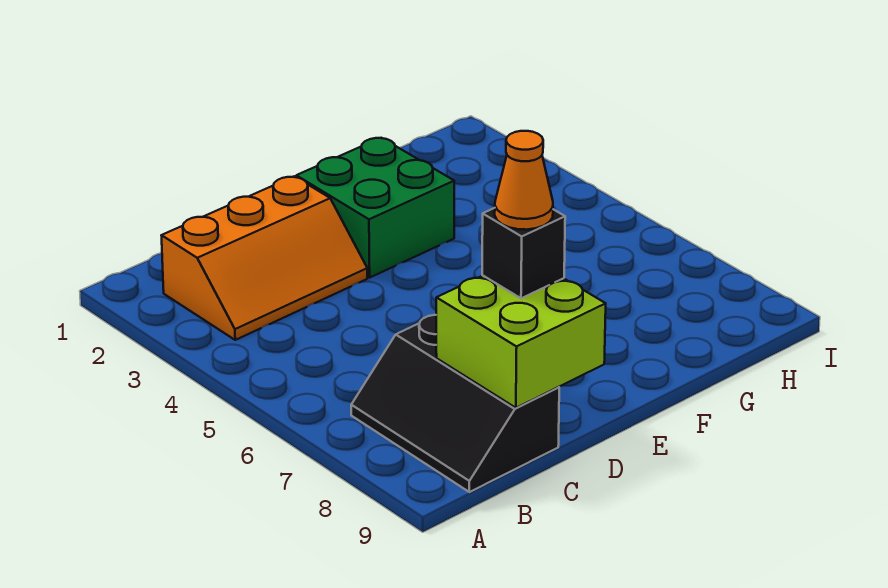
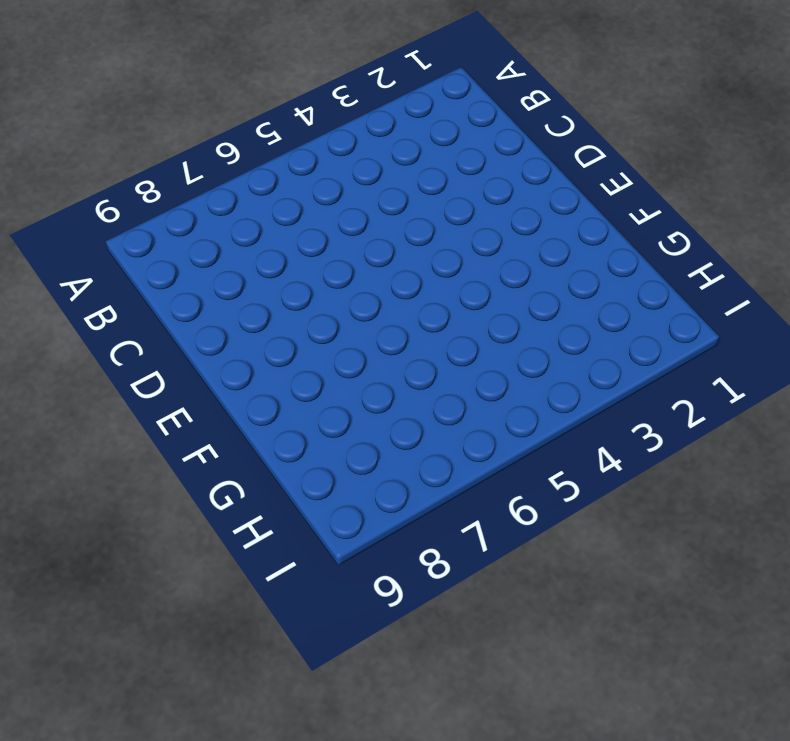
none -> orange slope B2:D3 level 1 top 2
none -> black slope B7:C9 level 1 top C

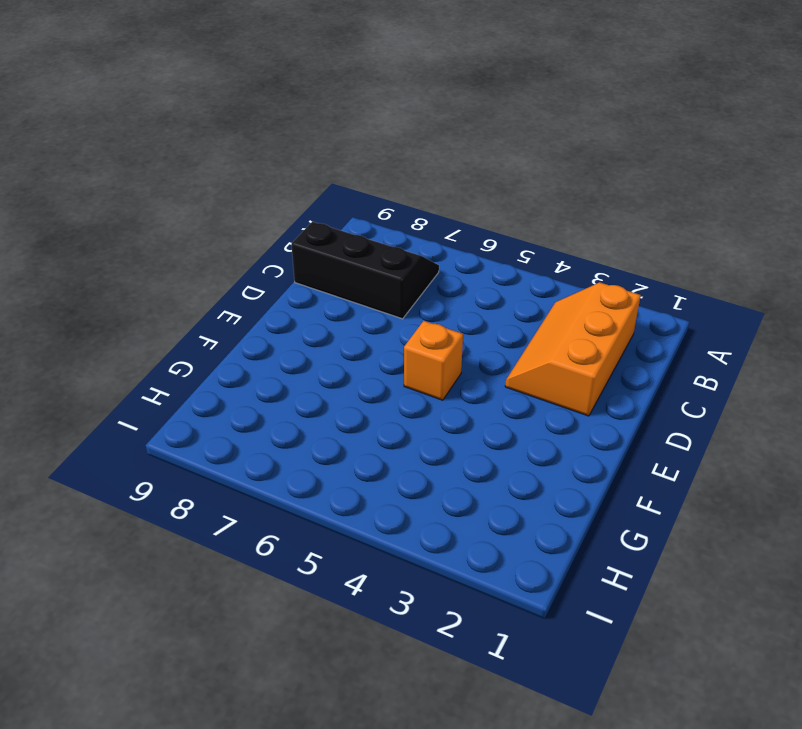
orange brick E5 level 1 -> none
none -> green brick E2:F3 level 1
none -> lime brick C8:D9 level 2

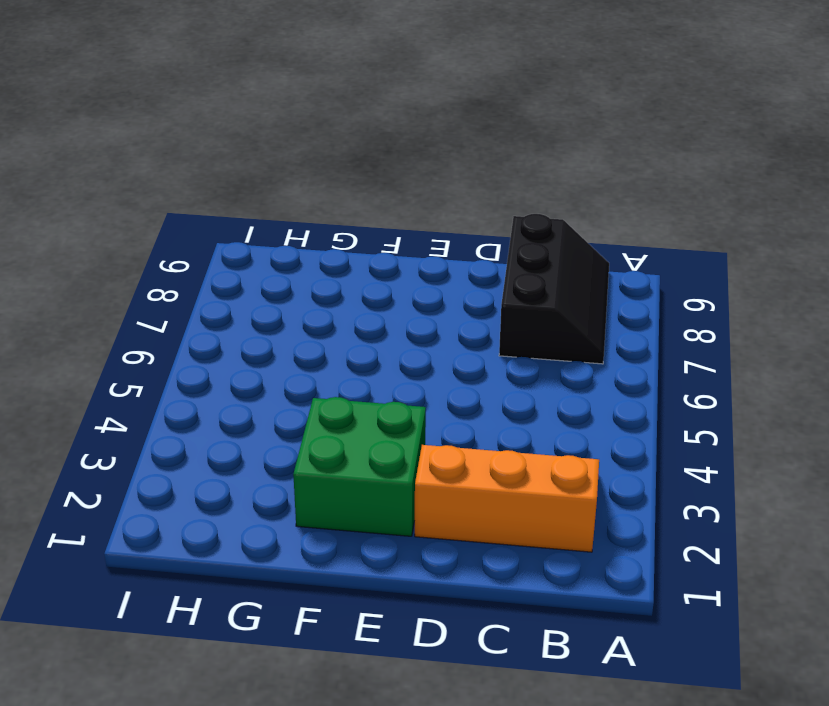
none -> lime brick C8:D9 level 2
none -> black brick D8 level 3

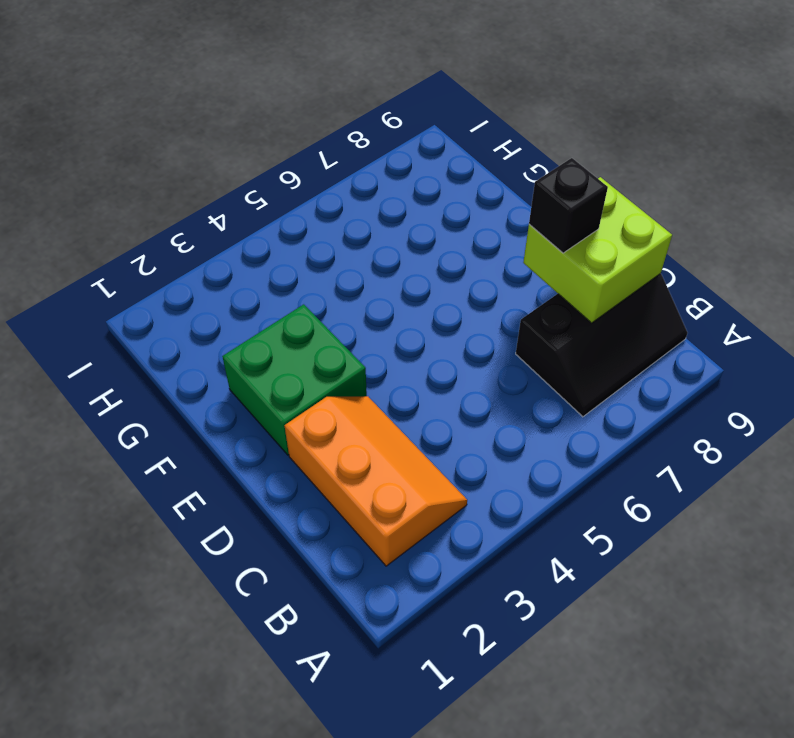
none -> orange cone D8 level 4

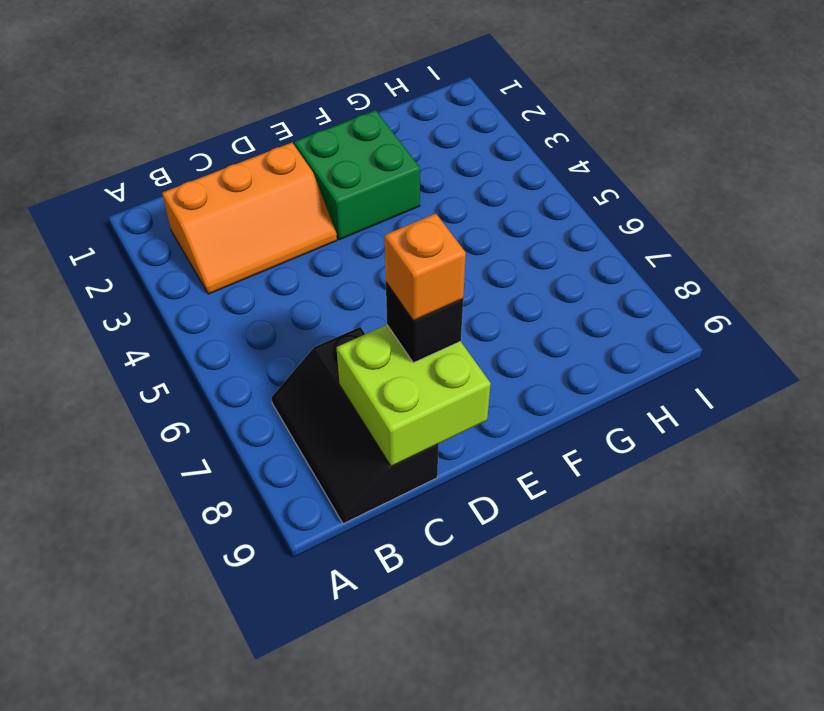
orange brick D8 level 4 -> orange cone D8 level 4

